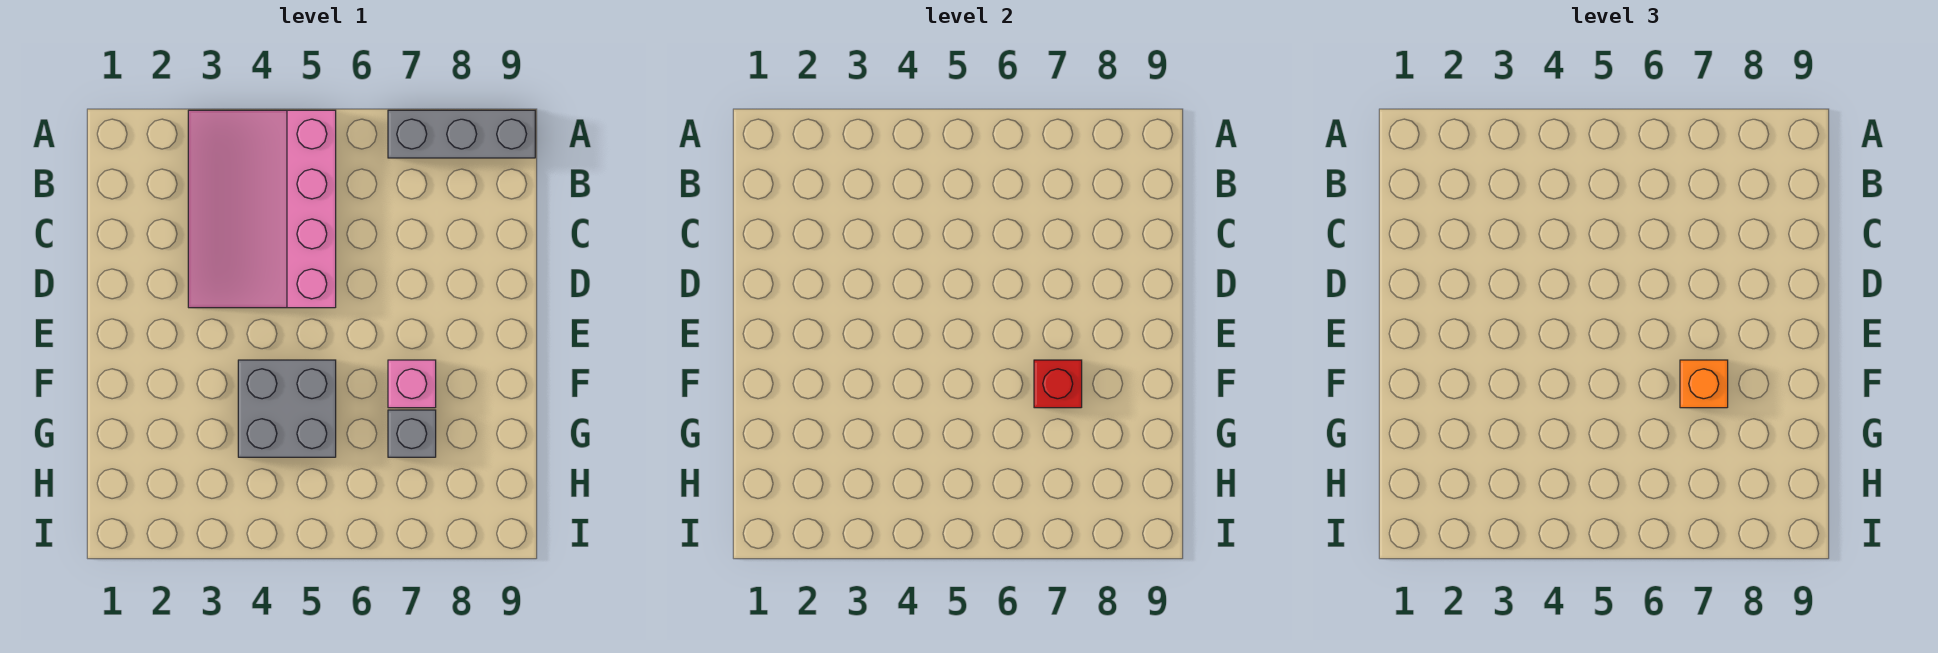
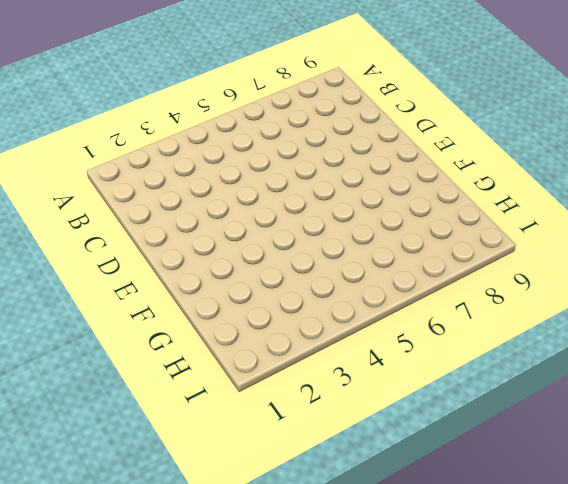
none -> pink slope A3:D5 level 1 top 5
none -> grey brick A7:A9 level 1

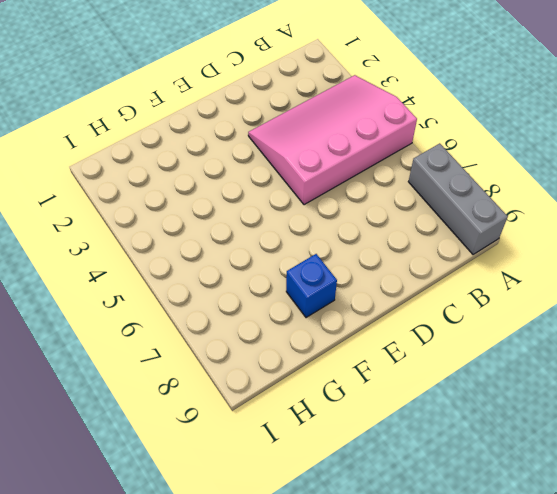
blue brick F8 level 1 -> none
none -> grey brick F4:G5 level 1
none -> pink brick F7 level 1

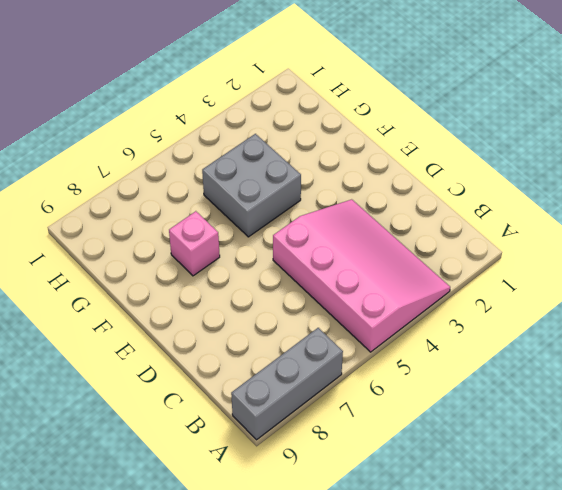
none -> grey brick G7 level 1
none -> red brick F7 level 2

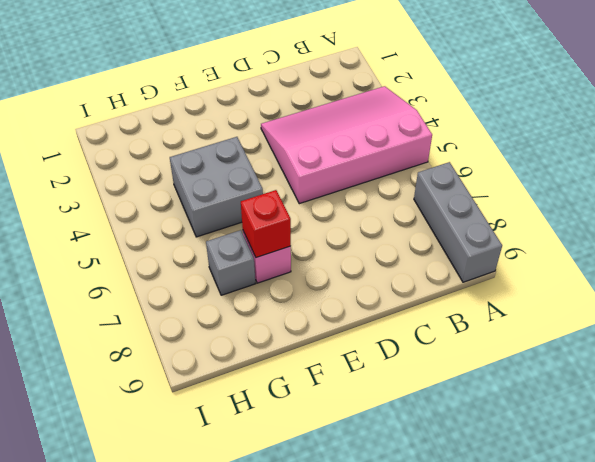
none -> orange brick F7 level 3

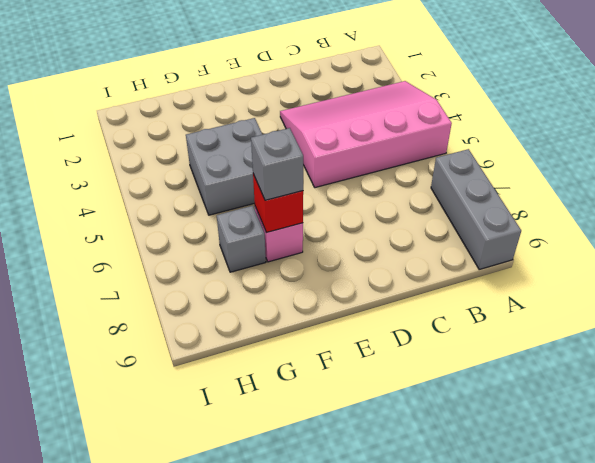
grey brick F7 level 3 -> orange brick F7 level 3

